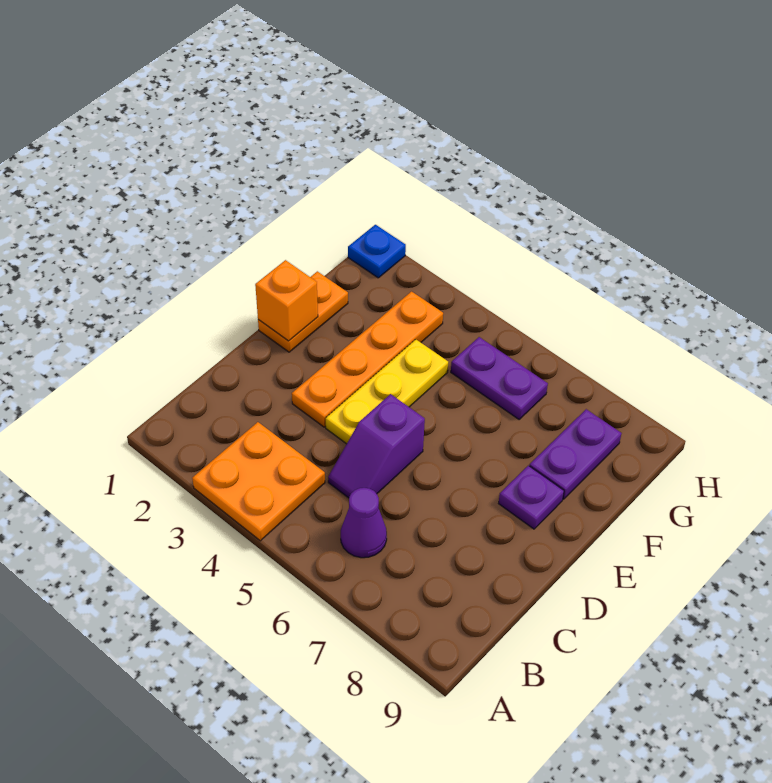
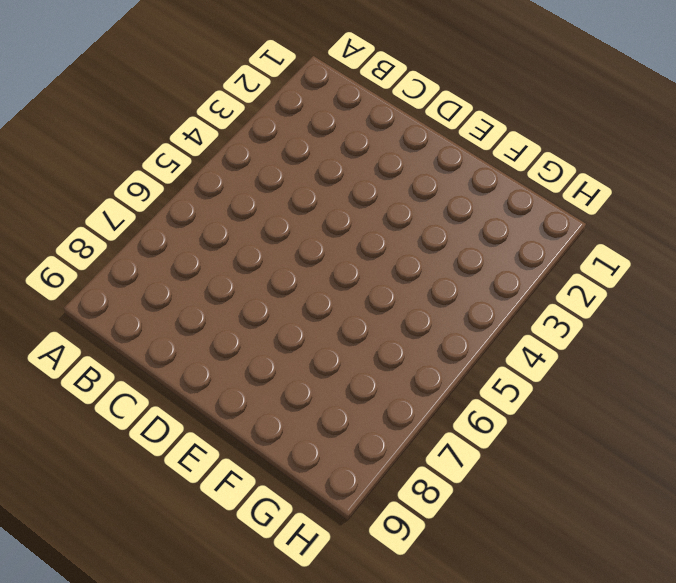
none -> orange plate A3:B4 level 1
none -> purple cone B6 level 1

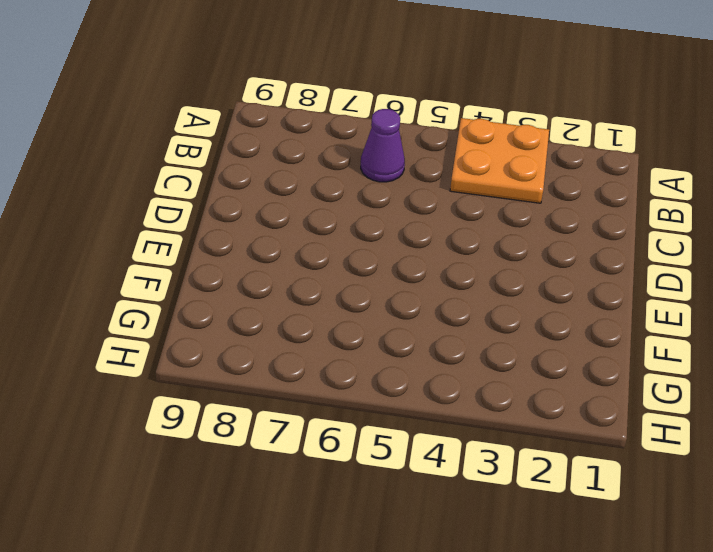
none -> purple slope C5:D5 level 1 top D
none -> orange plate D3:G3 level 1

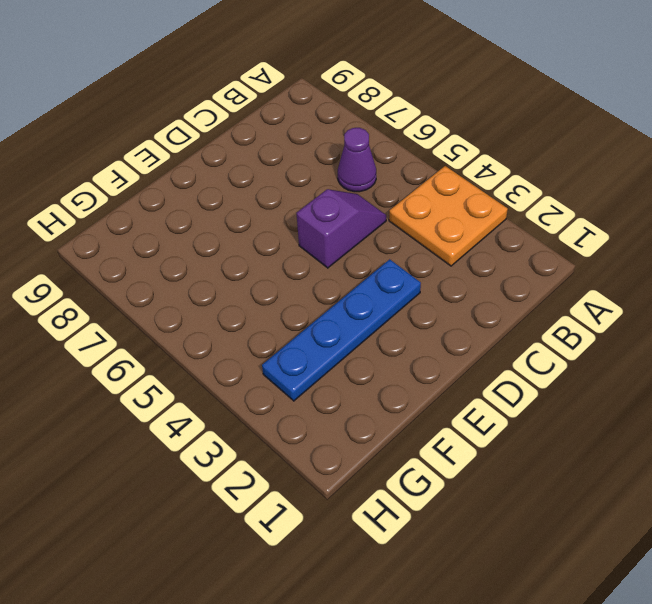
blue plate D3:G3 level 1 -> orange plate D3:G3 level 1
none -> yellow plate D4:F4 level 1
none -> orange plate E1:F1 level 1

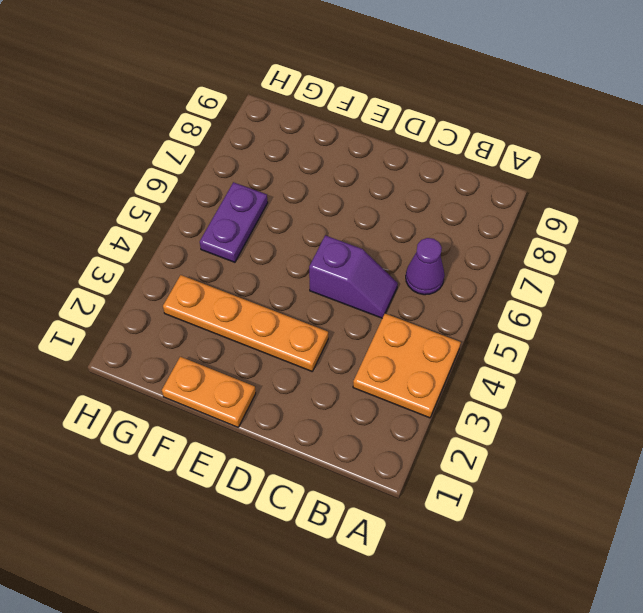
none -> yellow plate D4:F4 level 1
none -> purple plate E8 level 1

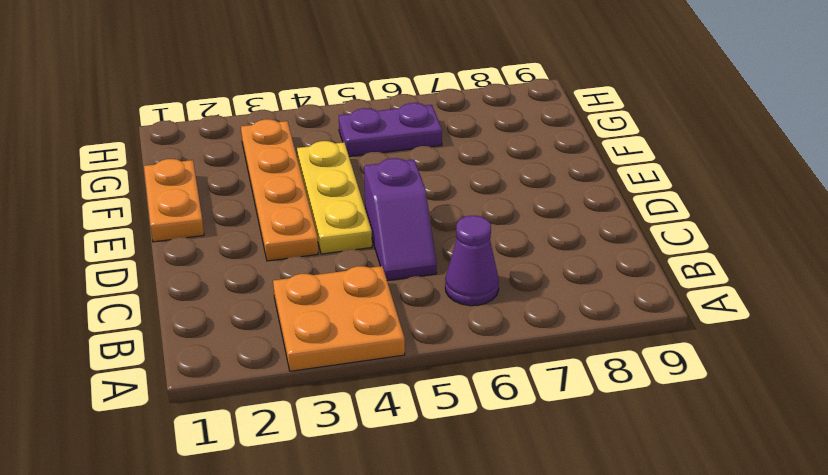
none -> purple plate E8 level 1
none -> purple plate F8:G8 level 1

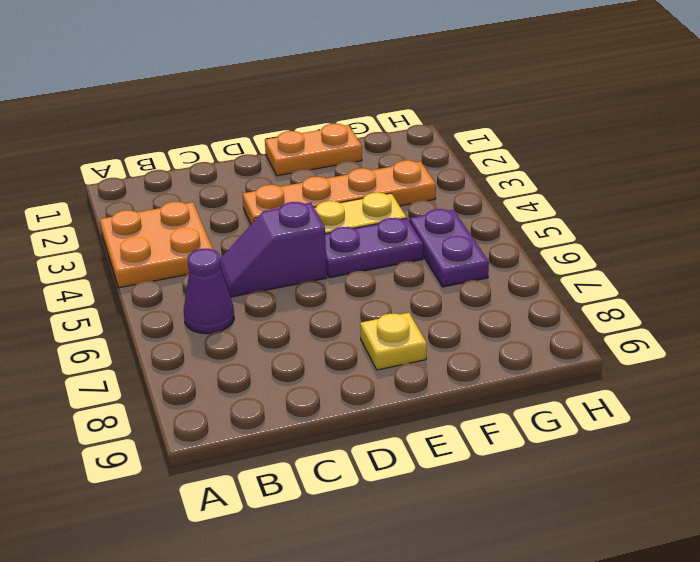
purple plate E5:F5 level 1 -> purple plate F8:G8 level 1
yellow plate E8 level 1 -> purple plate E8 level 1
none -> blue plate H1 level 1
none -> orange brick E1 level 2

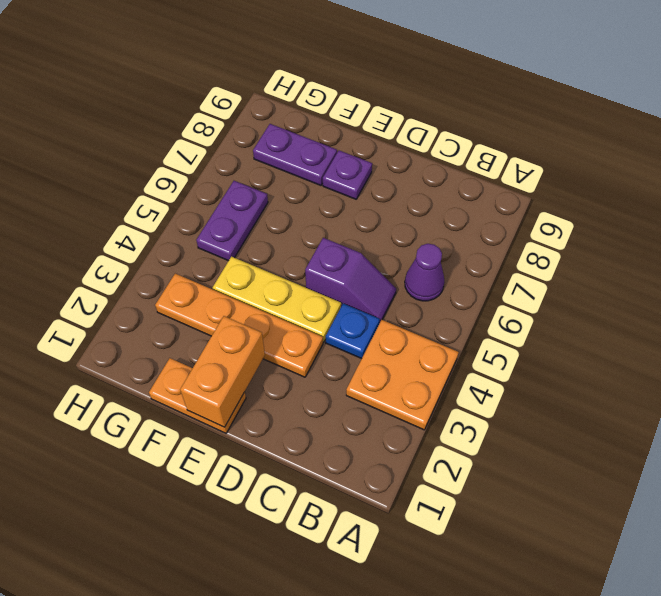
blue plate C4 level 1 -> blue plate H1 level 1
orange brick E1:E2 level 2 -> orange brick E1 level 2

